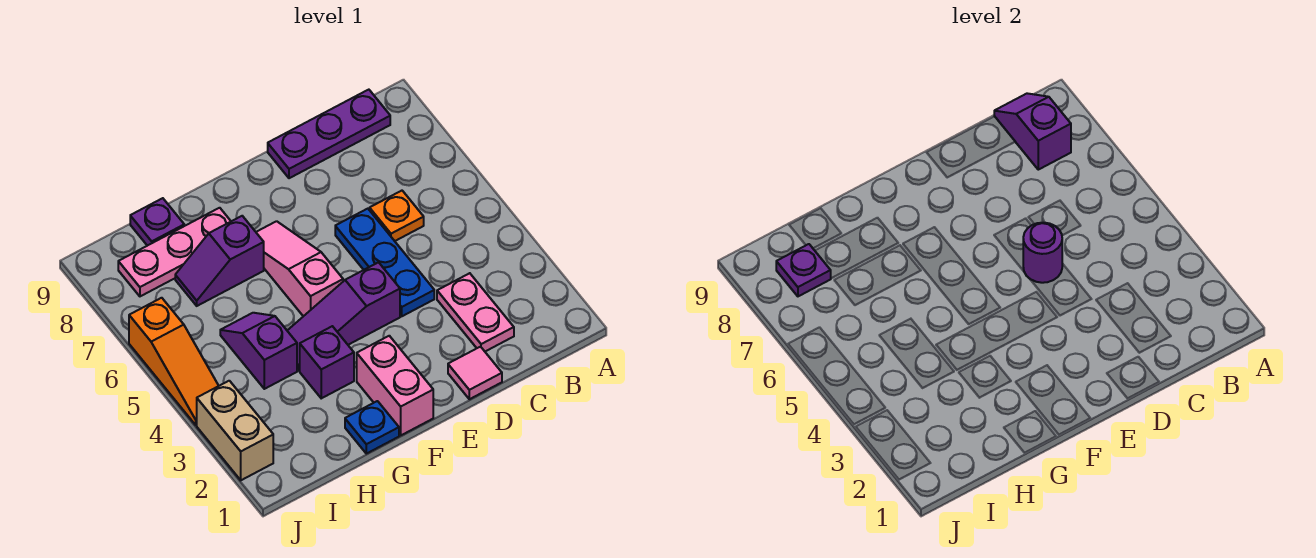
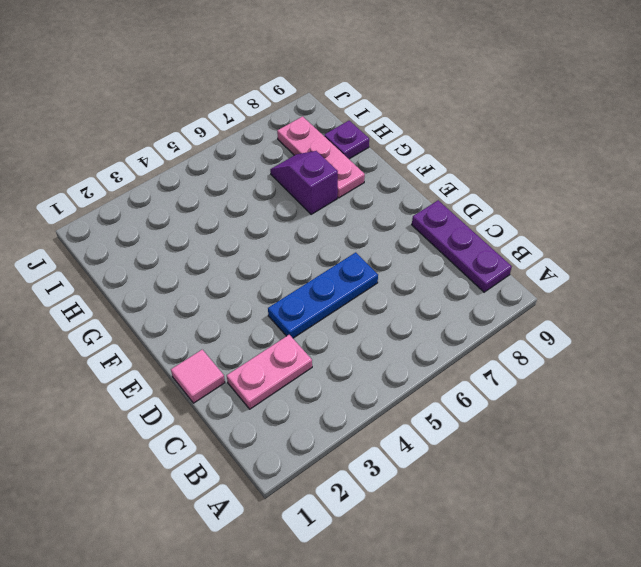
none -> orange plate C6 level 1
none -> purple slope E4:G4 level 1 top E
none -> pink brick F1:F2 level 1

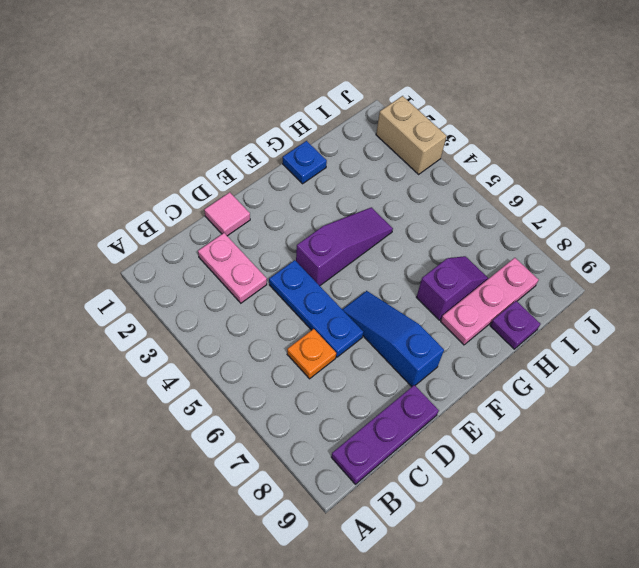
blue slope E6:E8 level 1 top 8 -> none
none -> pink brick F1:F2 level 1
none -> pink slope F5:F7 level 1 top 5
none -> purple brick G3 level 1

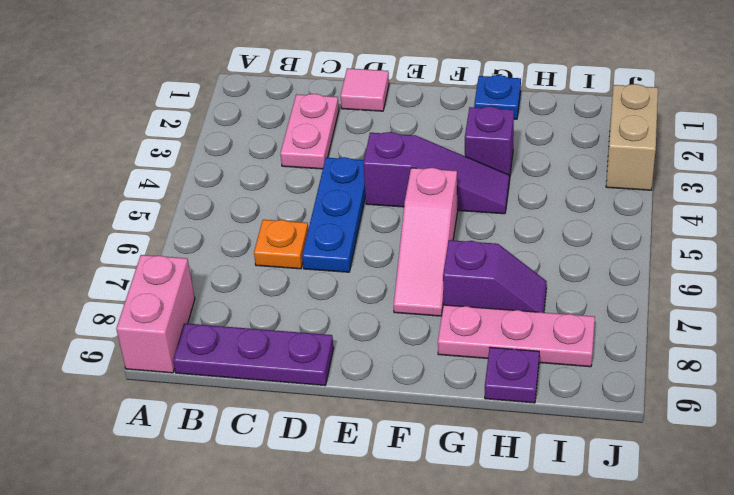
pink brick A8:A9 level 1 -> pink brick F1:F2 level 1
none -> purple slope H4:H5 level 1 top 4
none -> orange slope J4:J6 level 1 top 6
none -> purple slope B8:B9 level 2 top 8

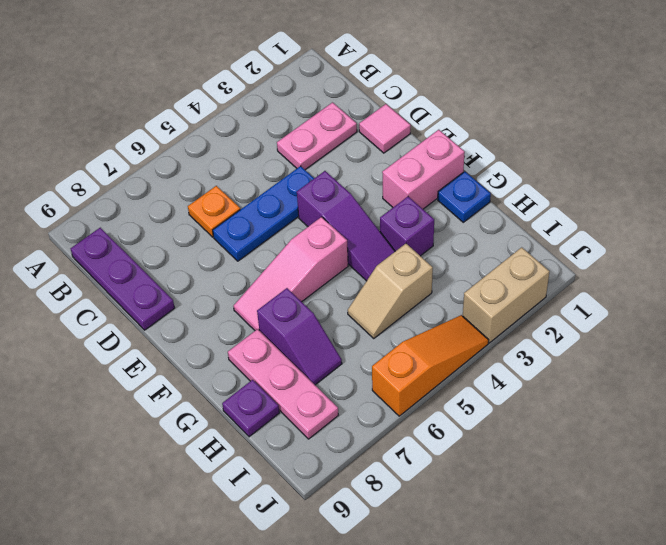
tan slope H4:H5 level 1 top 4 -> purple slope H4:H5 level 1 top 4
none -> purple slope B8:B9 level 2 top 8
none -> purple round brick D5 level 2
none -> purple plate I8 level 2

